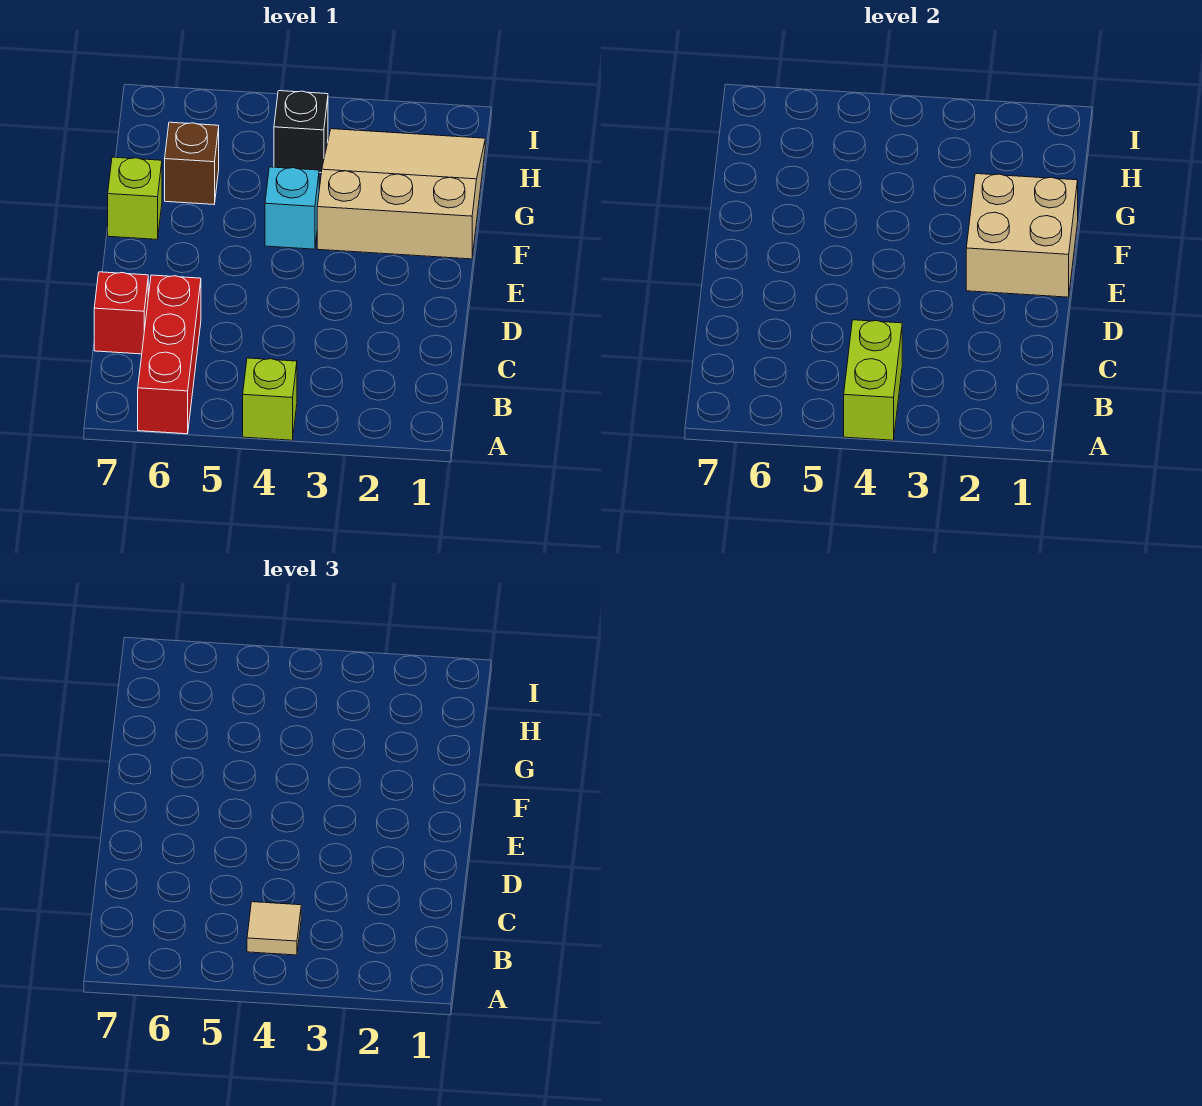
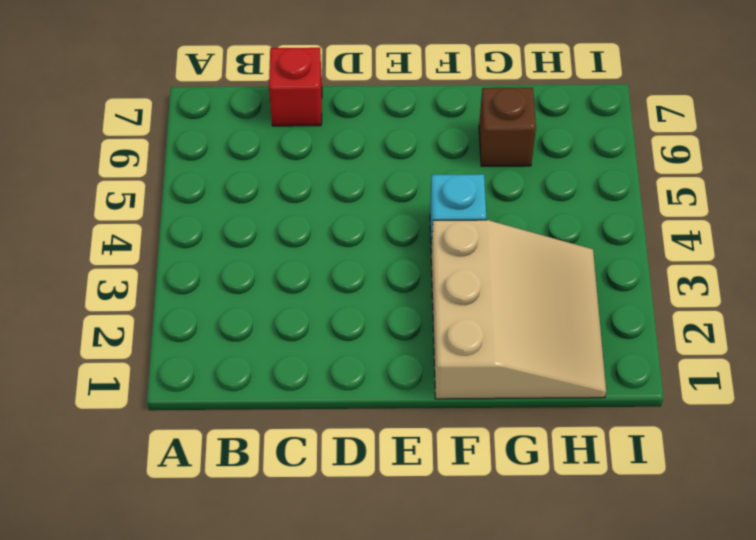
none -> lime brick A4 level 1
none -> red brick A6:C6 level 1

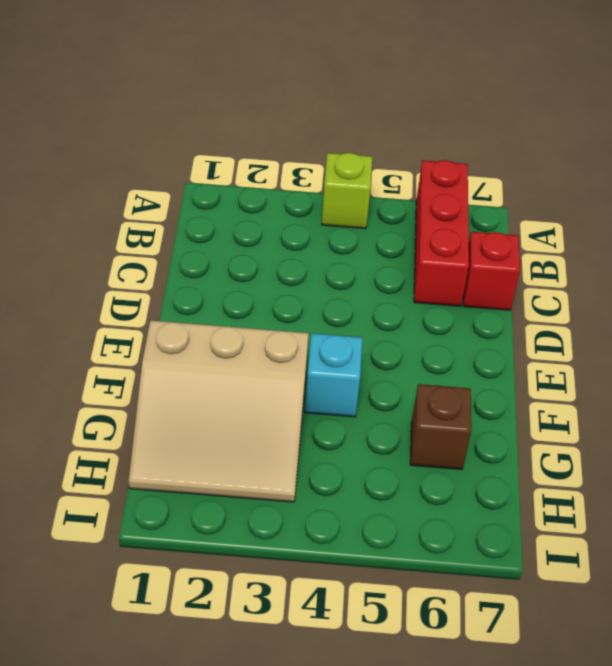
none -> lime brick F7 level 1
none -> black brick H4 level 1

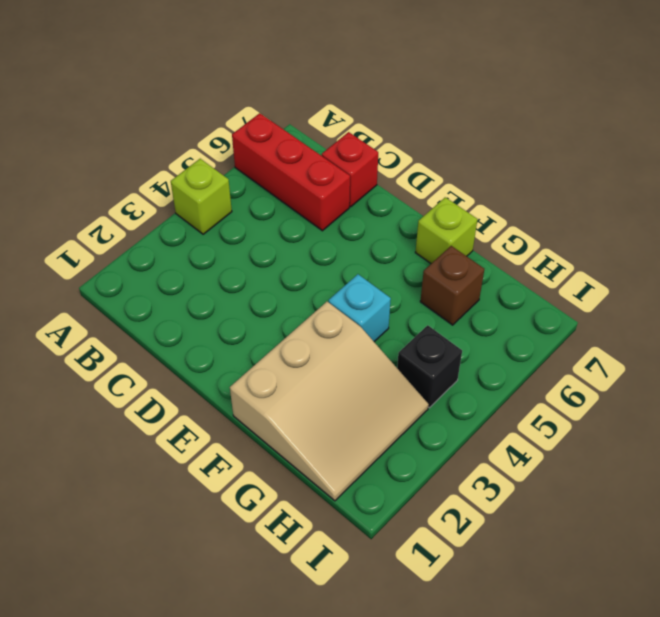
none -> lime brick A4:B4 level 2
none -> tan brick E1:F2 level 2

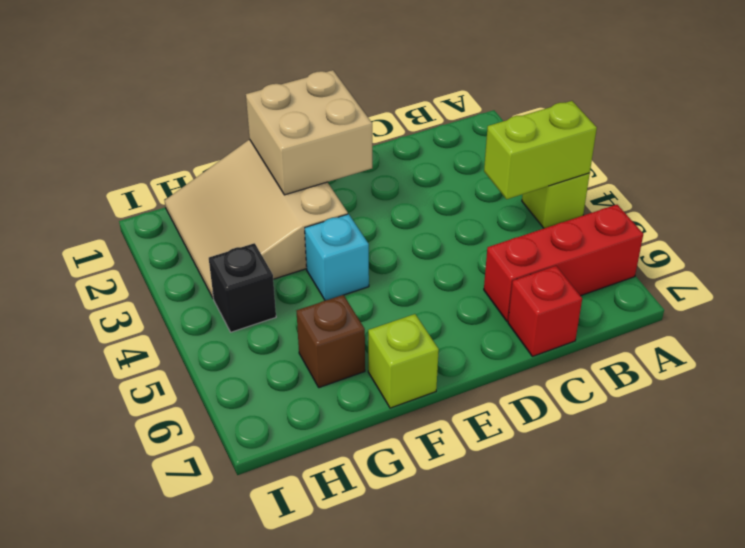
none -> tan tile B4 level 3

